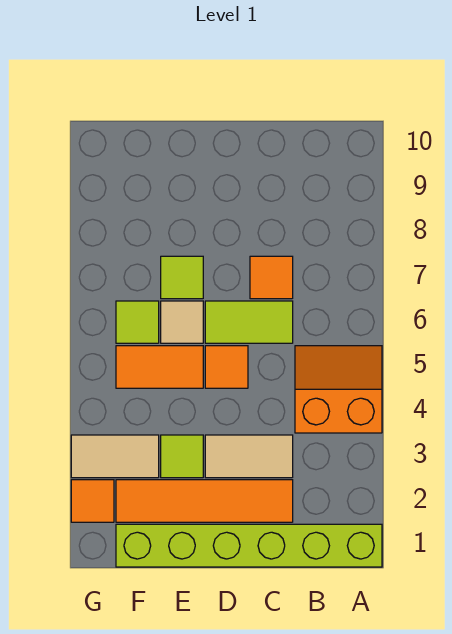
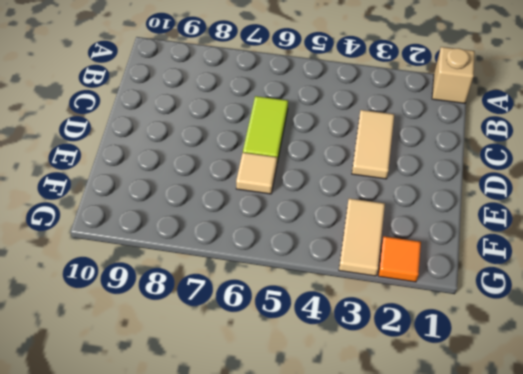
tan brick A1 level 1 -> lime brick A1:F1 level 1
none -> orange slope A4:B5 level 1 top 4
none -> orange tile C2:F2 level 1
none -> orange tile C7 level 1

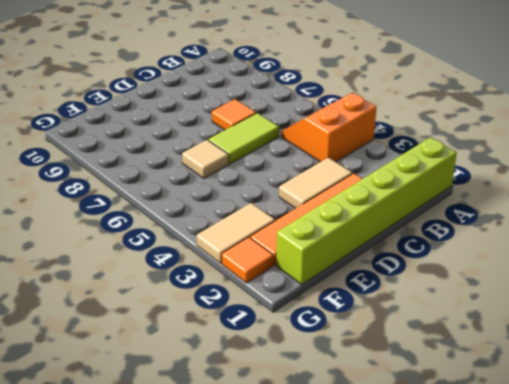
none -> orange tile D5 level 1
none -> lime tile E3 level 1
none -> orange tile E5:F5 level 1

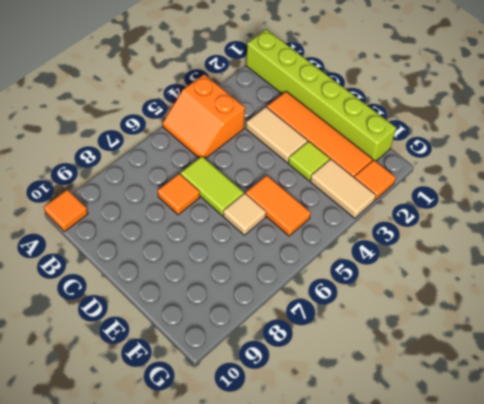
orange tile A10 level 1 -> orange tile D5 level 1
none -> lime tile E7 level 1
none -> lime tile F6 level 1

